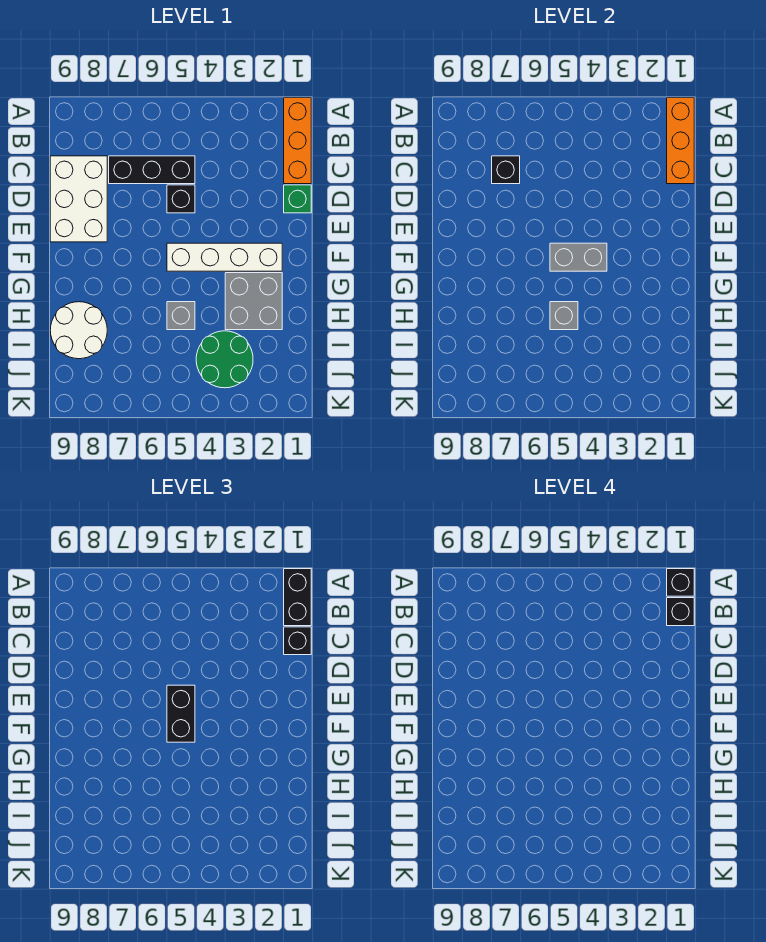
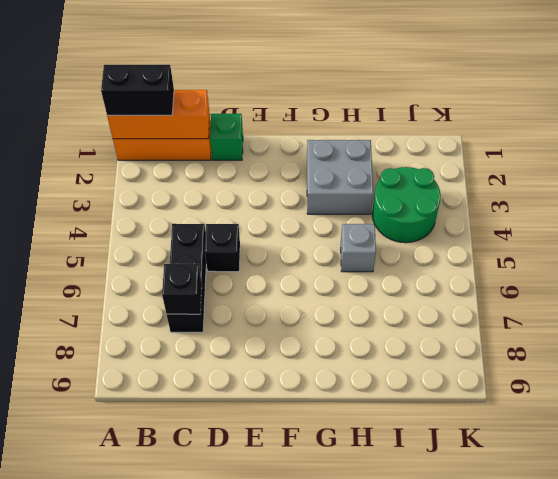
none -> white brick C8:E9 level 1
none -> white brick F2:F5 level 1
none -> white round brick H8:I9 level 1

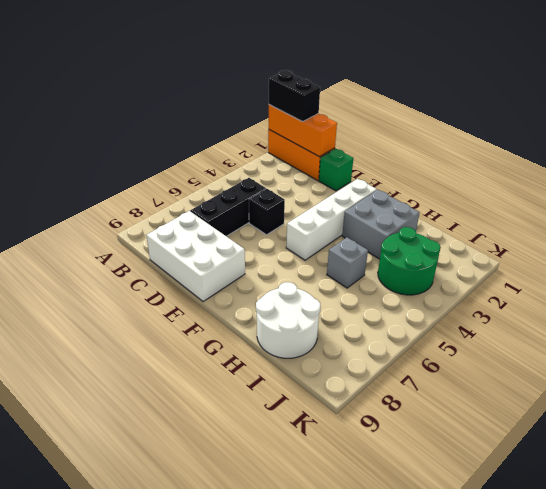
none -> black brick C7 level 2
none -> grey brick F4:F5 level 2
none -> grey brick H5 level 2

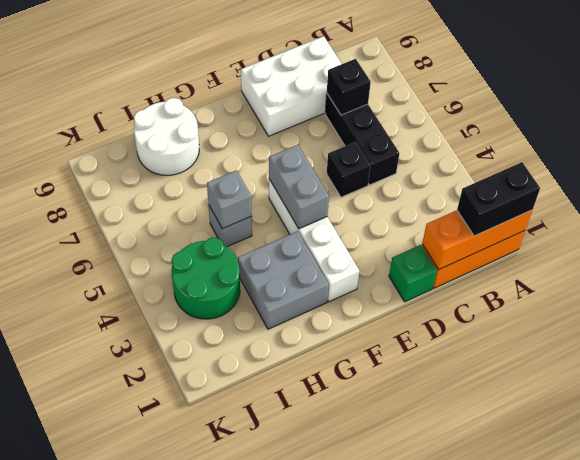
none -> black brick C1 level 3
none -> black brick E5:F5 level 3
none -> black brick A1 level 4

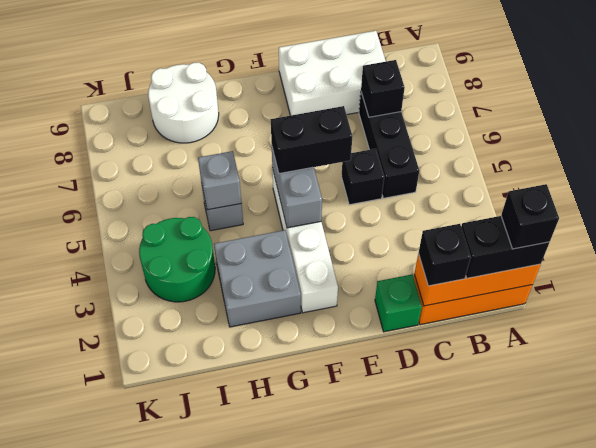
none -> black brick B1 level 4

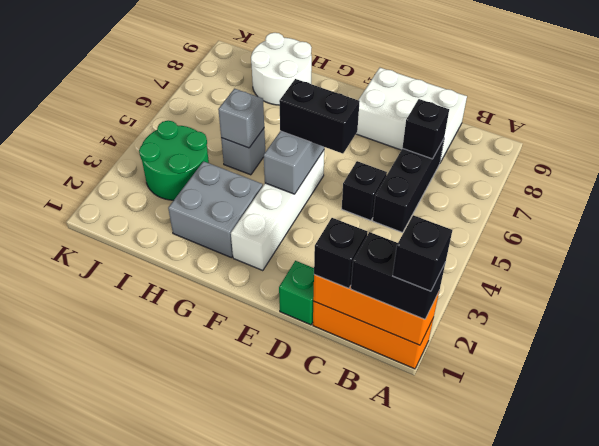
none -> black brick B1 level 4

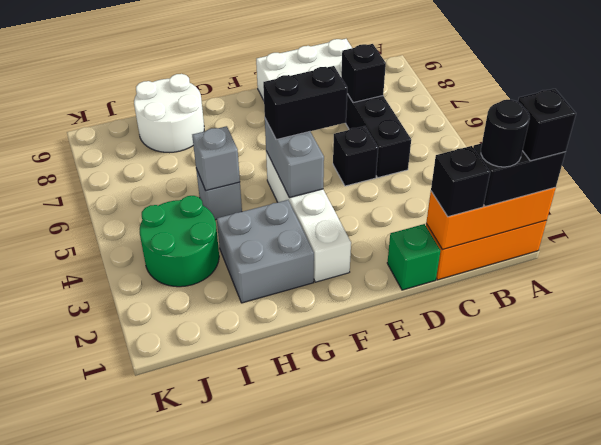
black round brick B1 level 4 -> black brick B1 level 4

